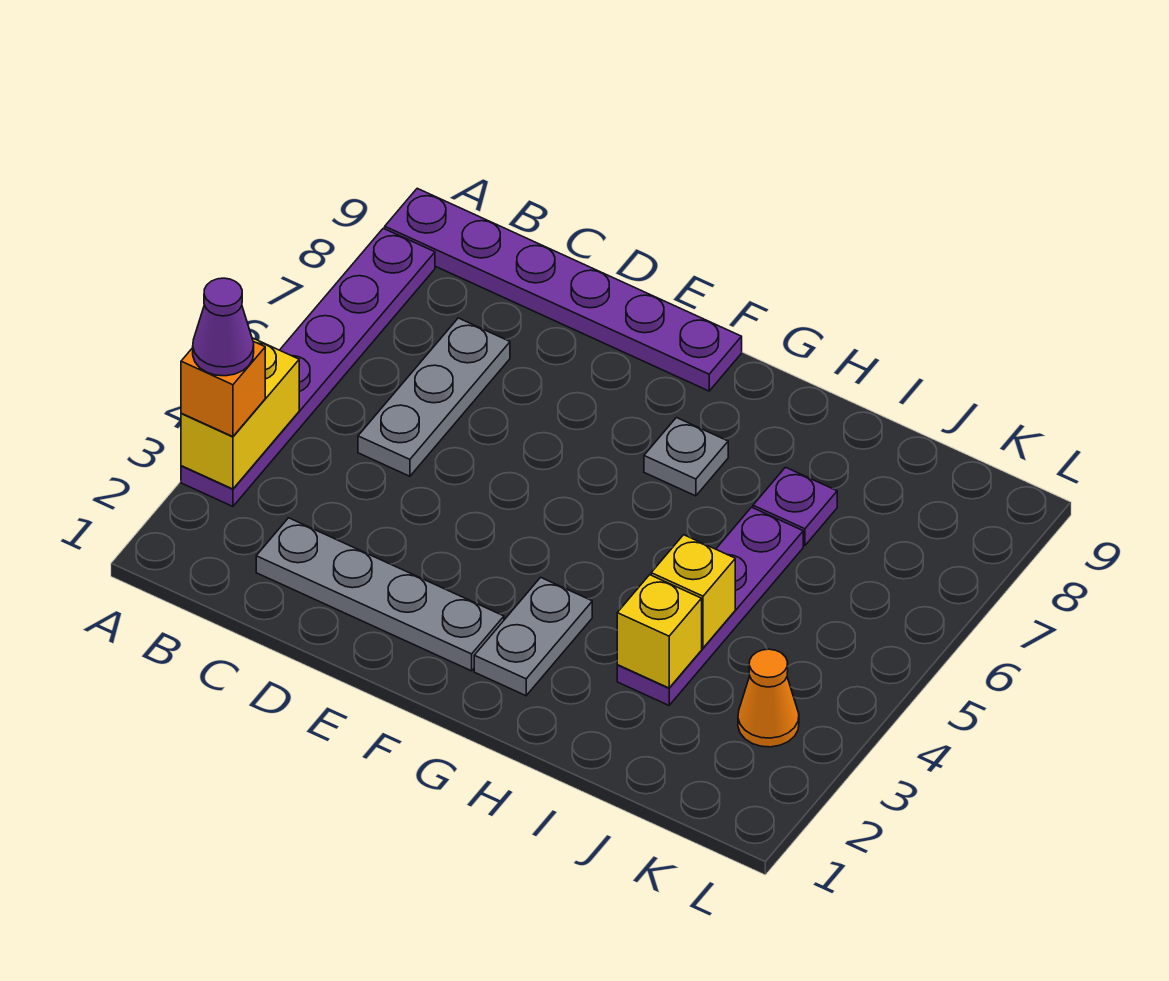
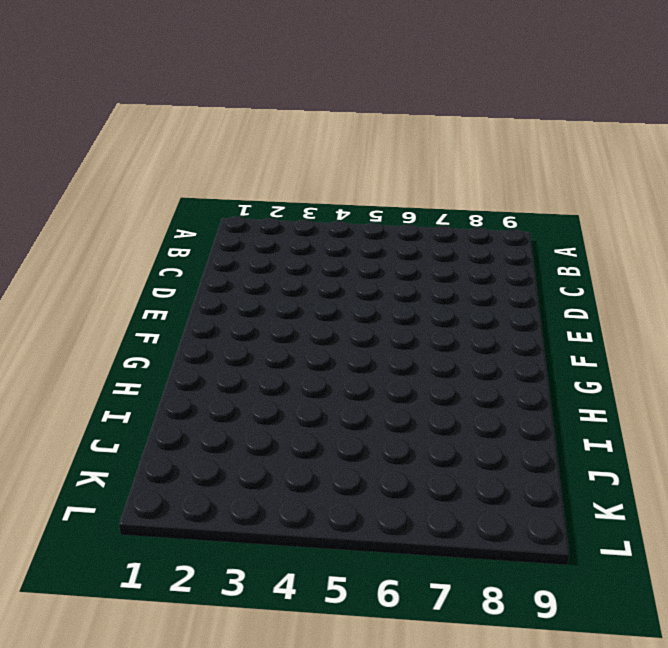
none -> purple plate A3:A8 level 1
none -> purple plate A9:F9 level 1
none -> grey plate C2:F2 level 1

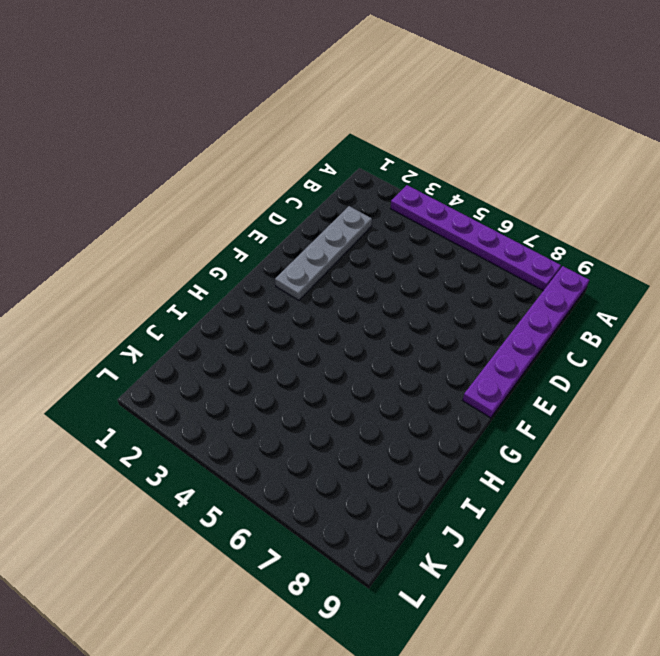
none -> grey plate C5:C7 level 1
none -> grey plate G2:G3 level 1
none -> grey plate G7 level 1

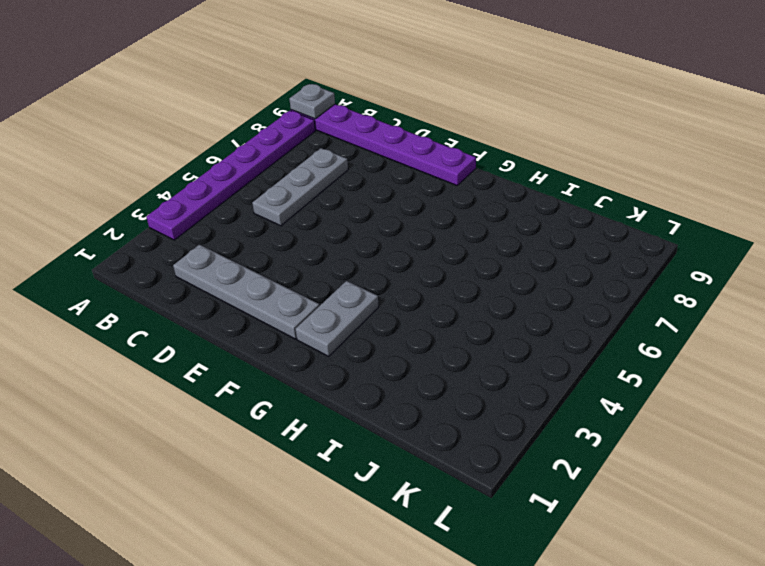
grey plate A9 level 2 -> grey plate G7 level 1
none -> purple plate I3:I6 level 1
none -> purple plate I7 level 1
none -> orange cone K3 level 1

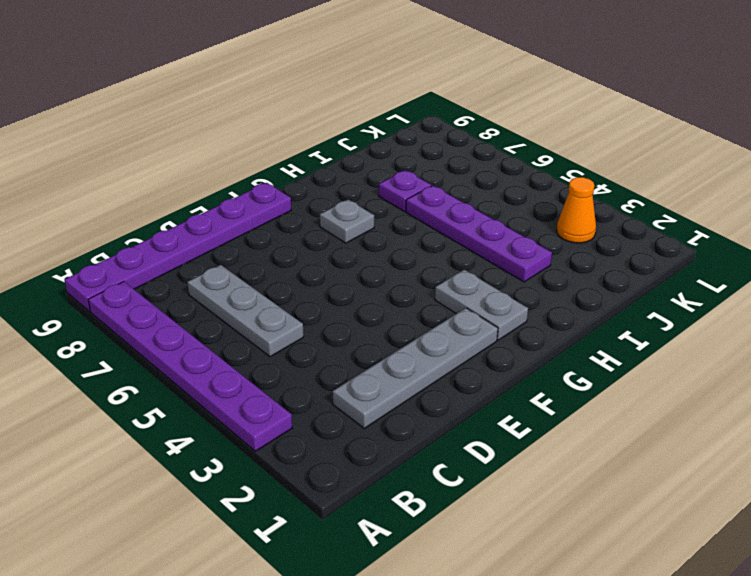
none -> yellow brick A3:A4 level 2
none -> yellow brick I3 level 2
none -> yellow brick I4 level 2

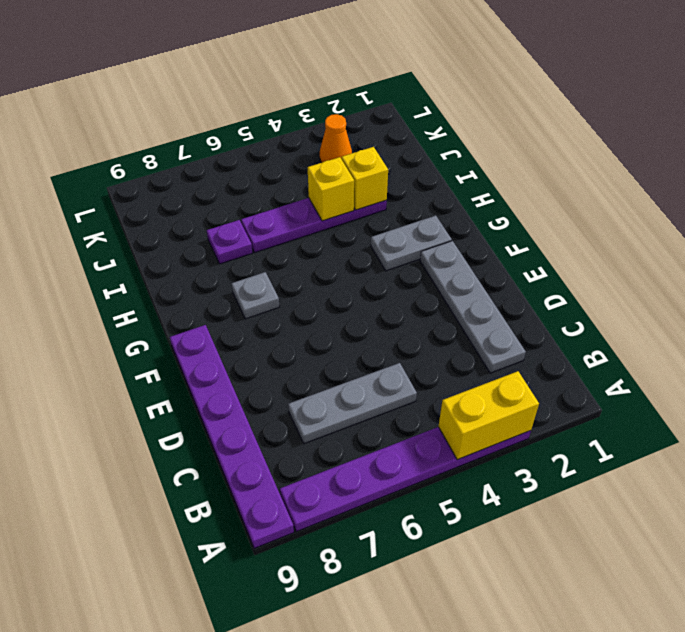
none -> orange brick A3 level 3
none -> purple cone A3 level 4

